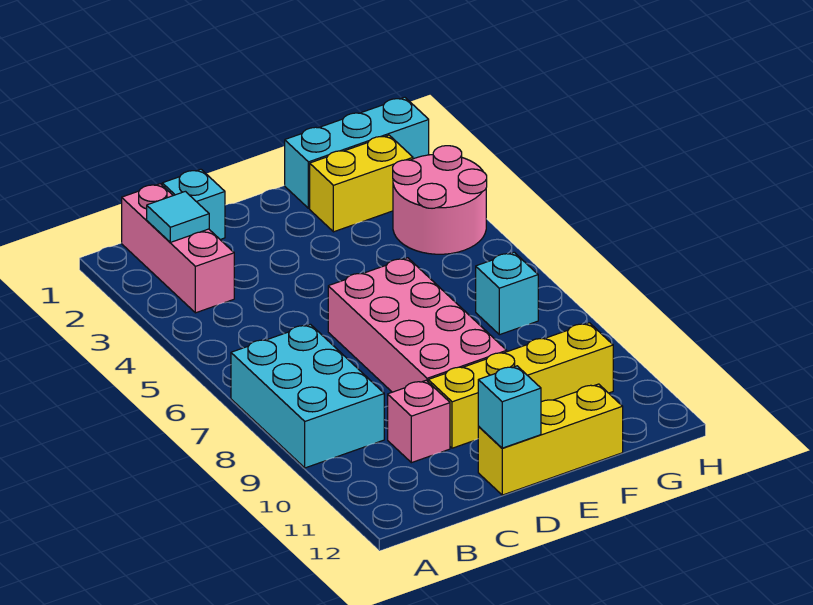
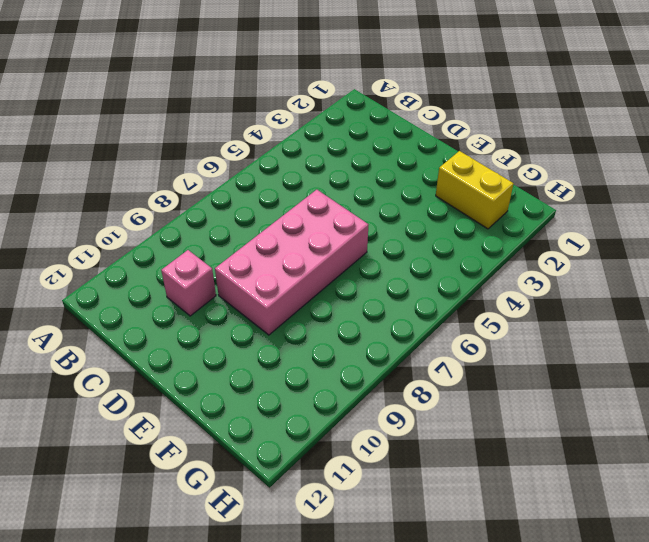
none -> cyan brick A7:B9 level 1
none -> pink brick B1:B3 level 1
none -> cyan brick C1 level 1

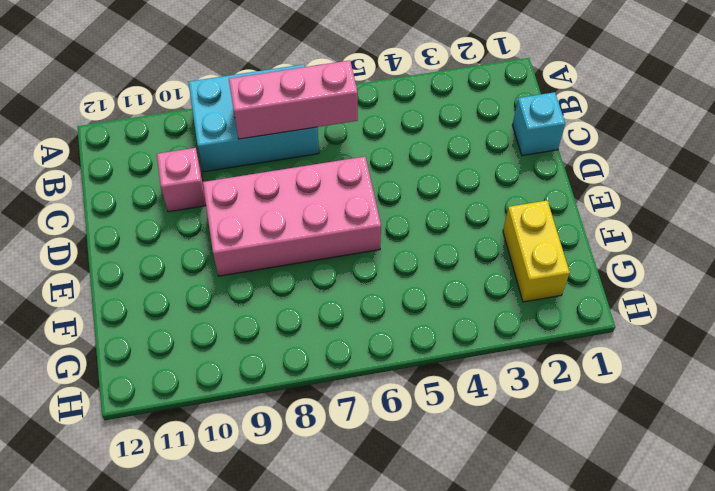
pink brick B6:B8 level 2 -> pink brick B1:B3 level 1
none -> yellow brick D10:G10 level 1
none -> yellow brick D12:F12 level 1
none -> cyan brick F1:H1 level 1

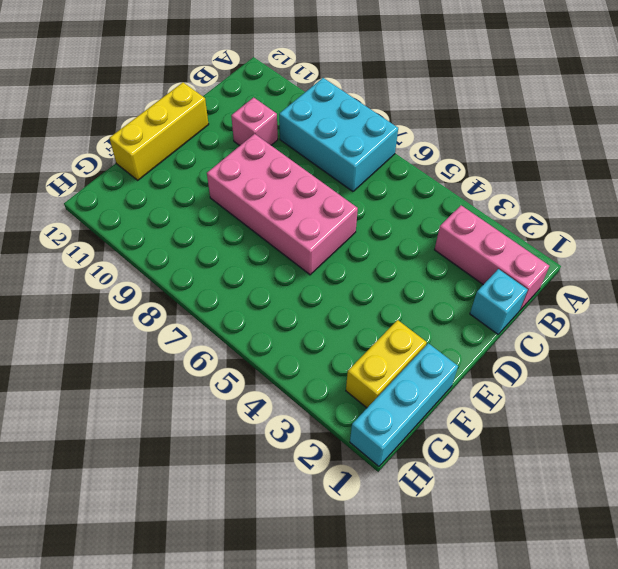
none -> yellow brick D10:G10 level 1
none -> pink round brick G3:H4 level 1
none -> cyan brick G7 level 1

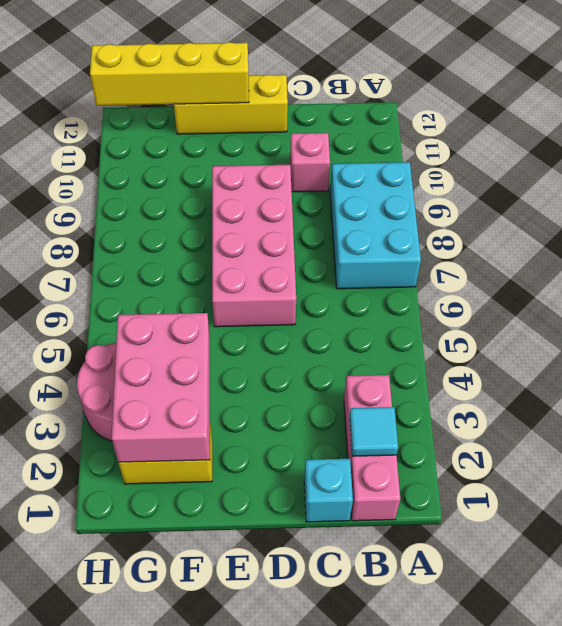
yellow brick E12:H12 level 2 -> yellow brick D10:G10 level 1
pink brick F2:G4 level 2 -> none
none -> cyan brick F1:H1 level 1
none -> cyan brick G7 level 1
none -> cyan brick D12 level 2

